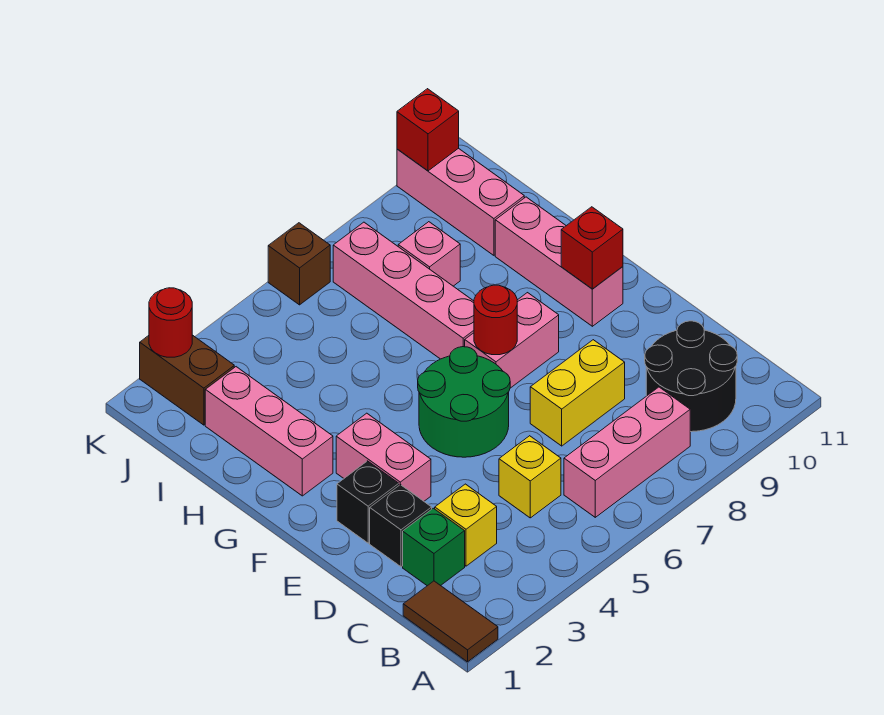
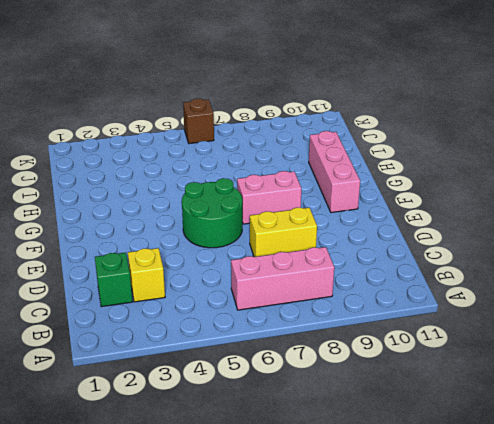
none -> brown tile A1:B1 level 1
none -> black round brick B9:C10 level 1
none -> yellow brick C5 level 1

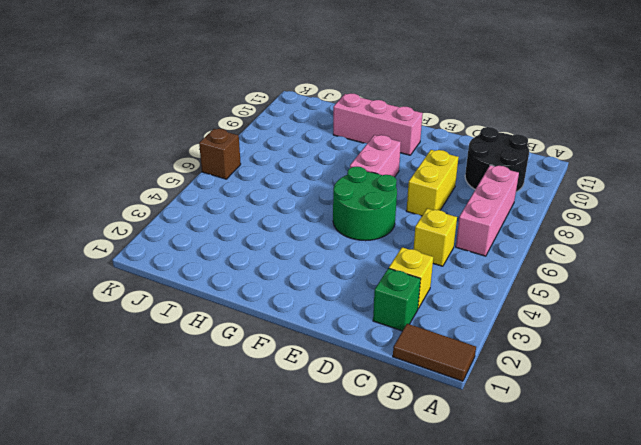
none -> black brick D2 level 1
none -> black brick E2 level 1
none -> pink brick E3:F3 level 1

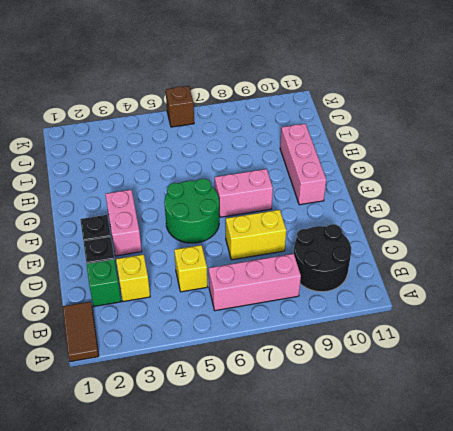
none -> pink brick G2:I2 level 1
none -> pink brick G7:J7 level 1
none -> pink brick I8 level 1

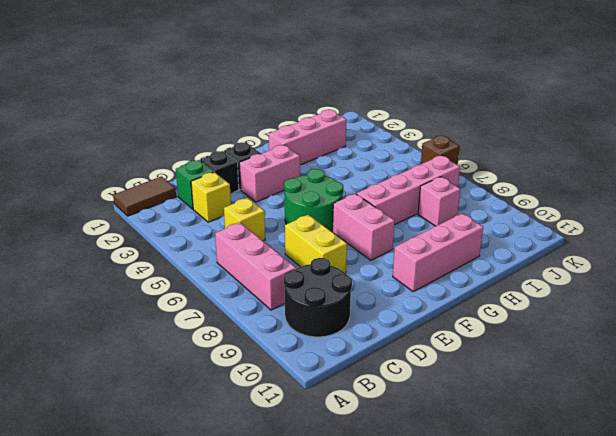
none -> pink brick I10:K10 level 1
none -> brown brick J2:K2 level 1
none -> red round brick F7 level 2

